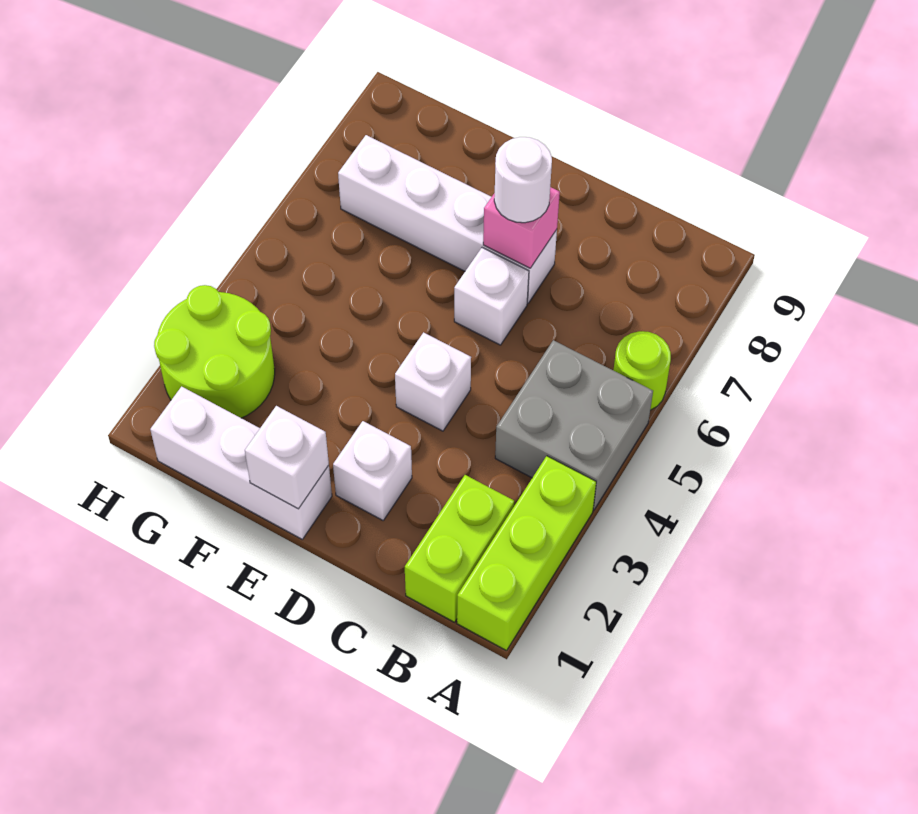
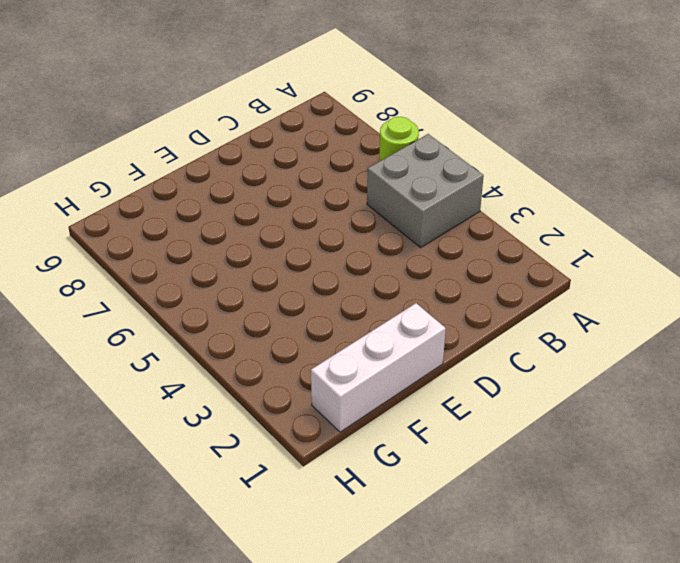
none -> lime brick A1:A3 level 1
none -> lime brick B1:B2 level 1
none -> white brick D2 level 1

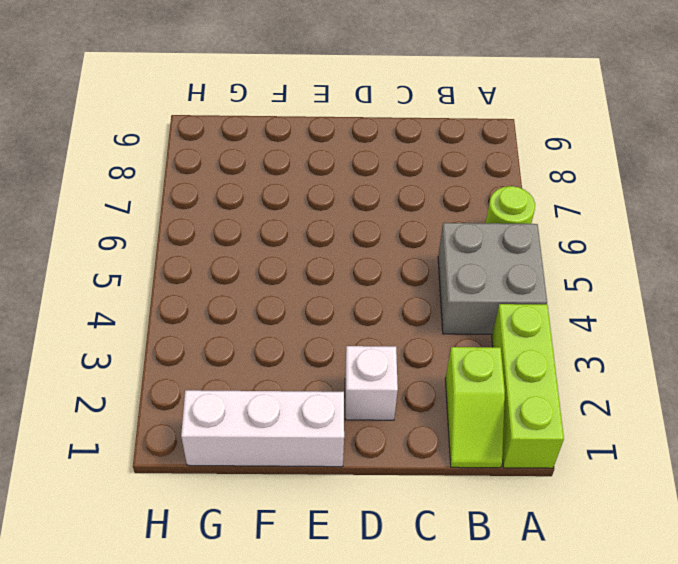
lime slope B1:B2 level 1 top 2 -> lime brick B1:B2 level 1
none -> white brick D4 level 1
none -> white brick D6 level 1
none -> white brick D7:G7 level 1

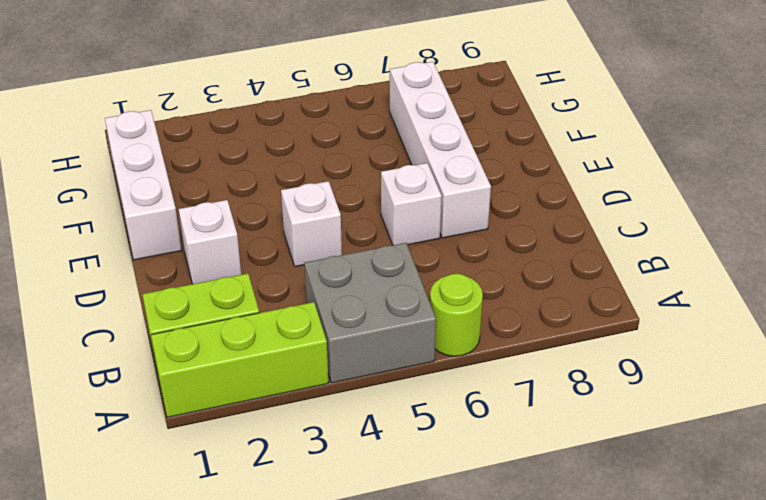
none -> lime round brick G2:H3 level 1
none -> pink brick D7 level 2
none -> white brick E1 level 2

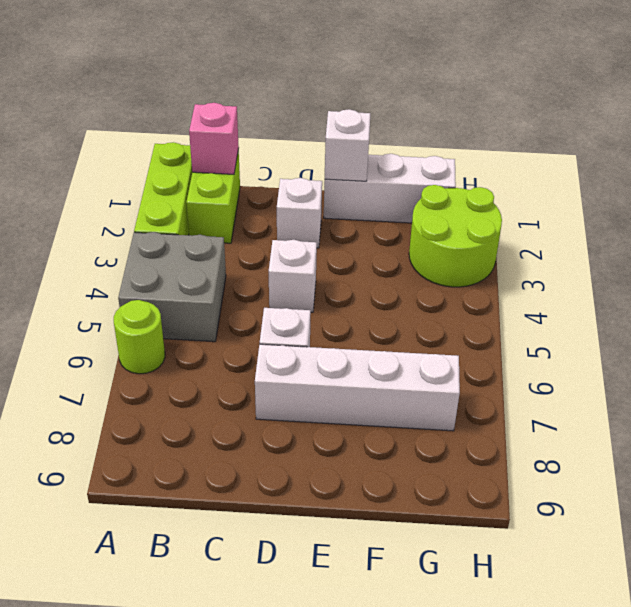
pink brick B1 level 2 -> pink brick D7 level 2
none -> white round brick D7 level 3

